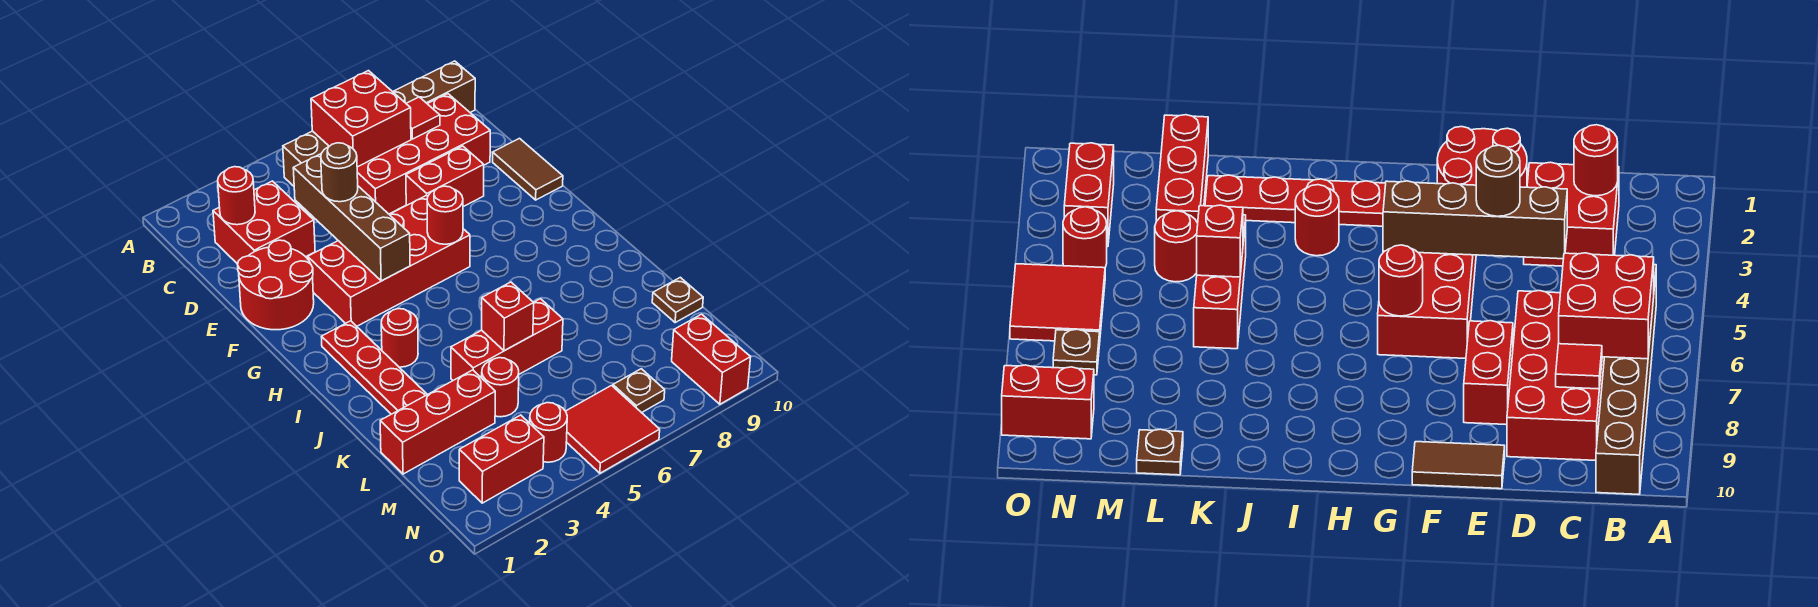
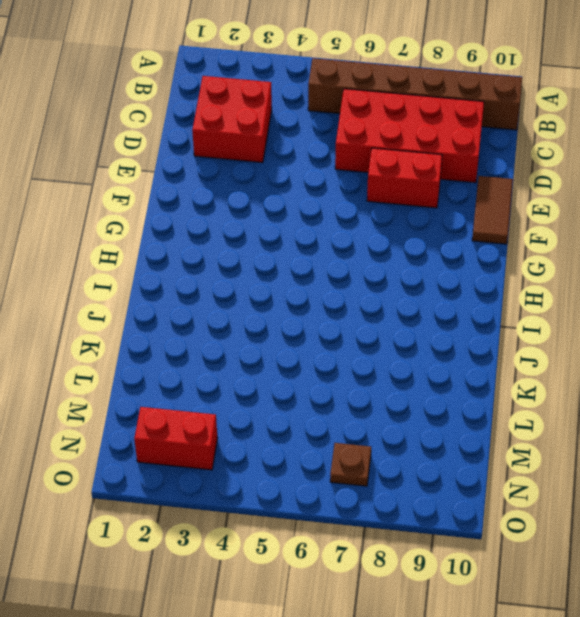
none -> red round brick E1:F2 level 1
none -> red brick F3:G6 level 1
none -> red plate H2:K2 level 1

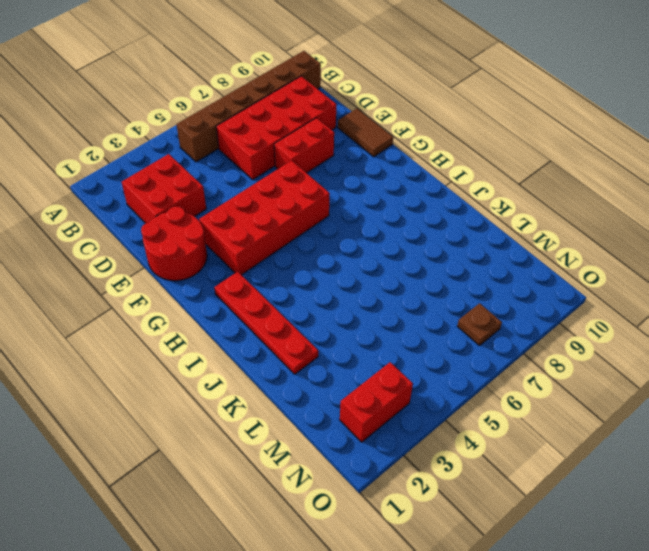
none -> red round brick I3 level 1
none -> red brick K4:K6 level 1
none -> red brick L1:L3 level 1

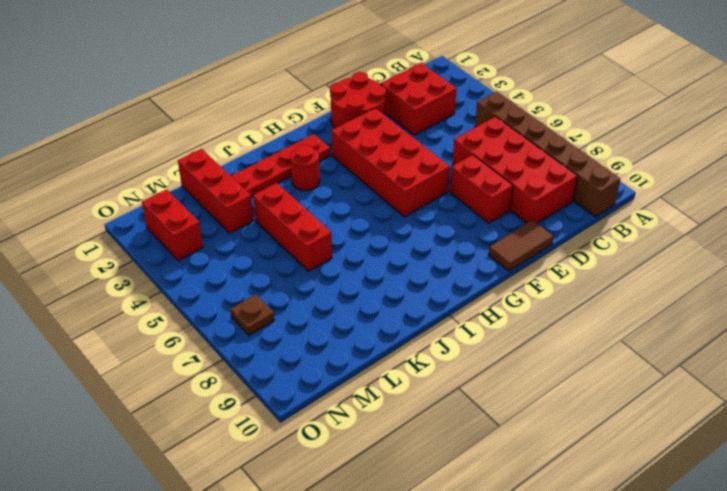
none -> red round brick L4 level 1
none -> brown plate L10 level 1
none -> red round brick N4 level 1

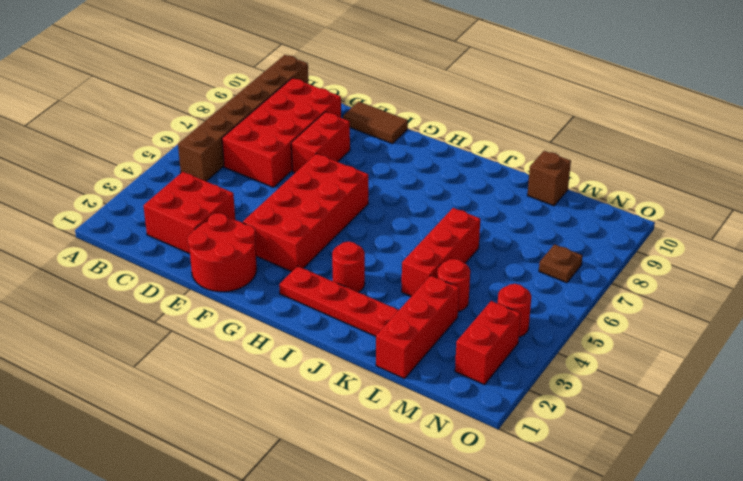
brown brick L10 level 1 -> brown plate L10 level 1
none -> red tile N5:O6 level 1
none -> red brick N9:O9 level 1
none -> red brick B6:C7 level 2

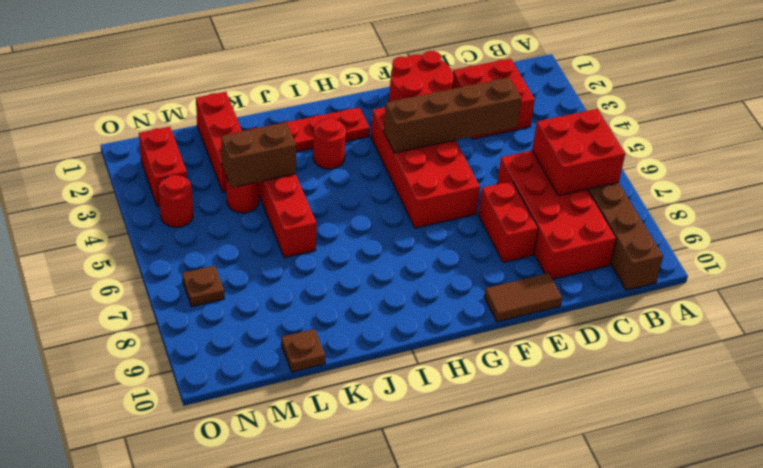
brown brick K4:L4 level 2 -> none
none -> red tile N5:O6 level 1
none -> red brick N9:O9 level 1
none -> red round brick C2 level 2

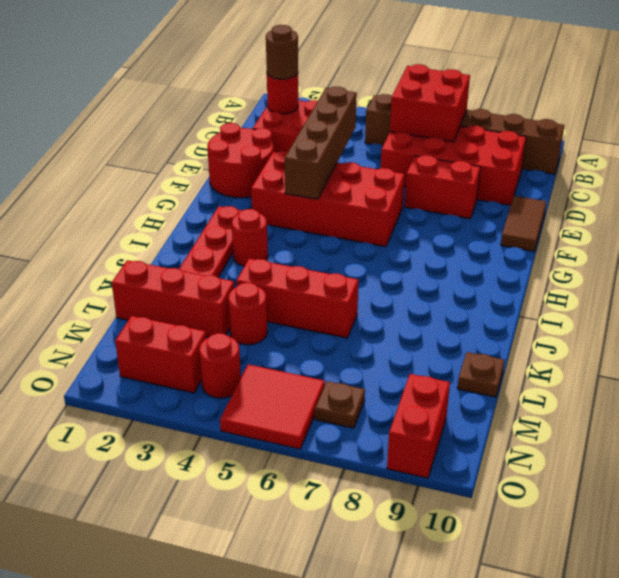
brown round brick C2 level 3 -> brown round brick E4 level 3
none -> red tile C8 level 2
none -> red round brick G6 level 2
none -> red brick K5 level 2

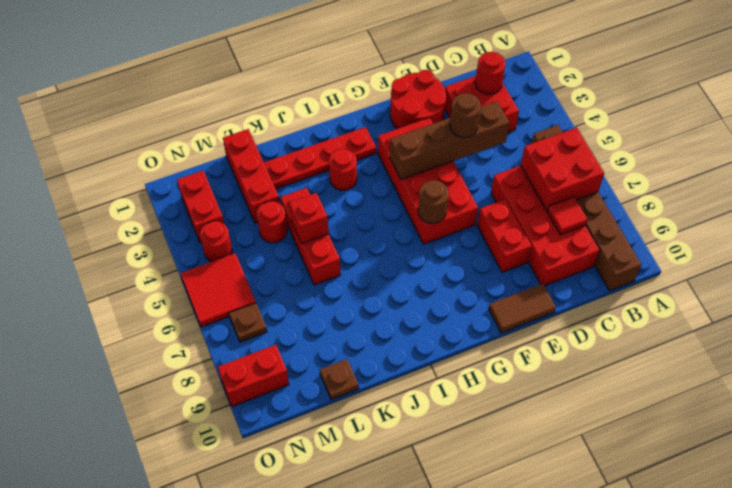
brown round brick G6 level 2 -> red round brick G6 level 2

